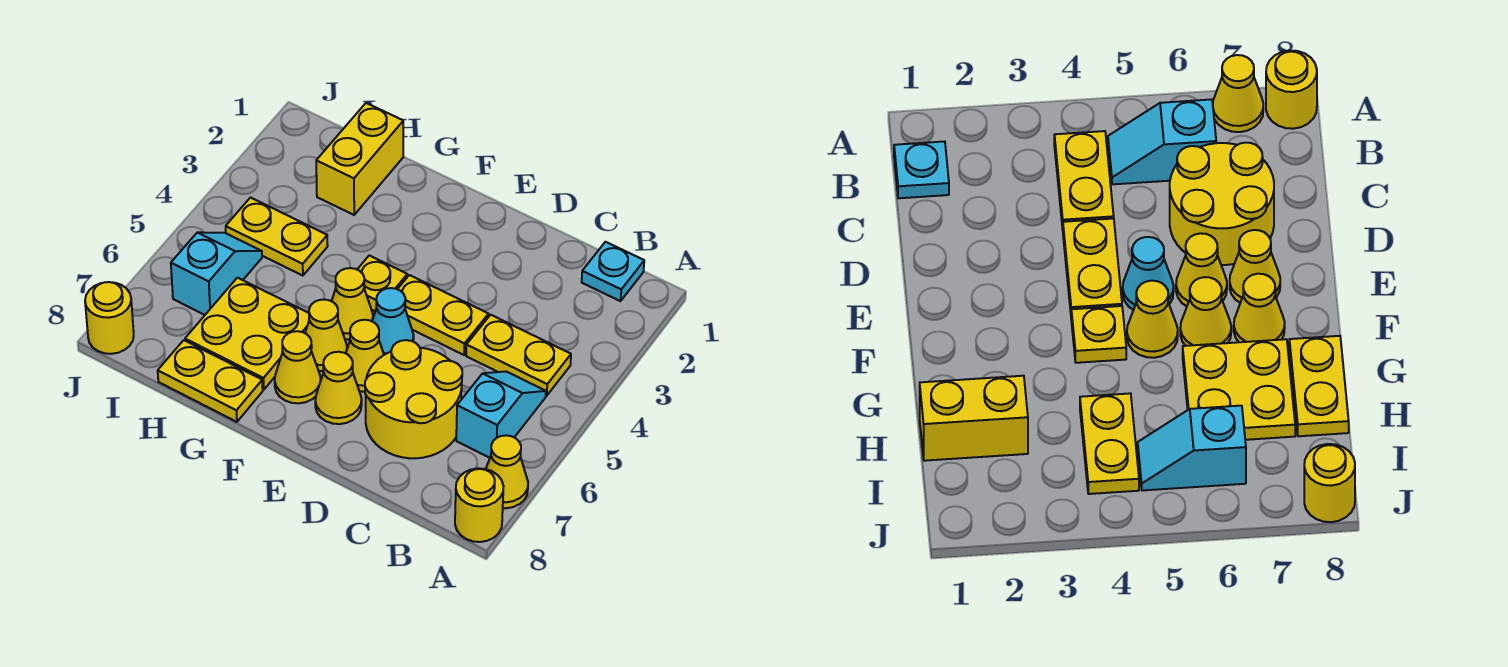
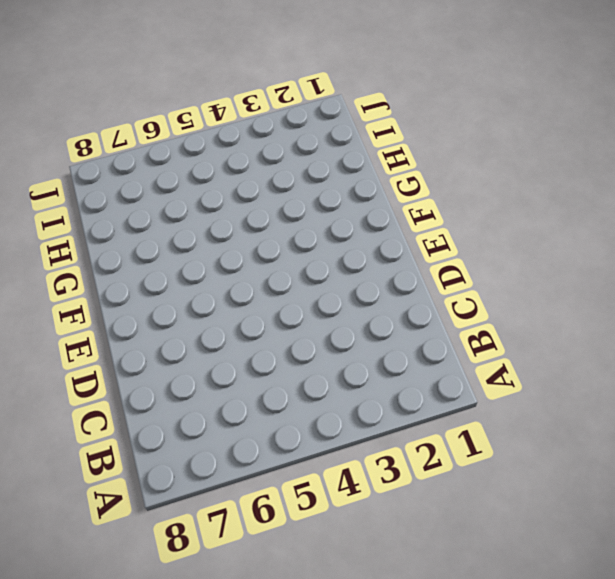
none -> yellow cone A7 level 1
none -> yellow round brick A8 level 1
none -> cyan plate B1 level 1

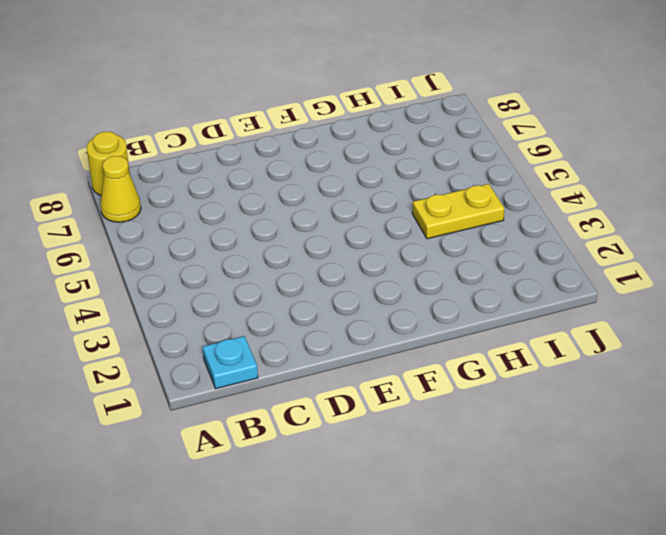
none -> yellow plate B4:C4 level 1
none -> cyan slope B5:B6 level 1 top 6
none -> yellow round brick C6:D7 level 1

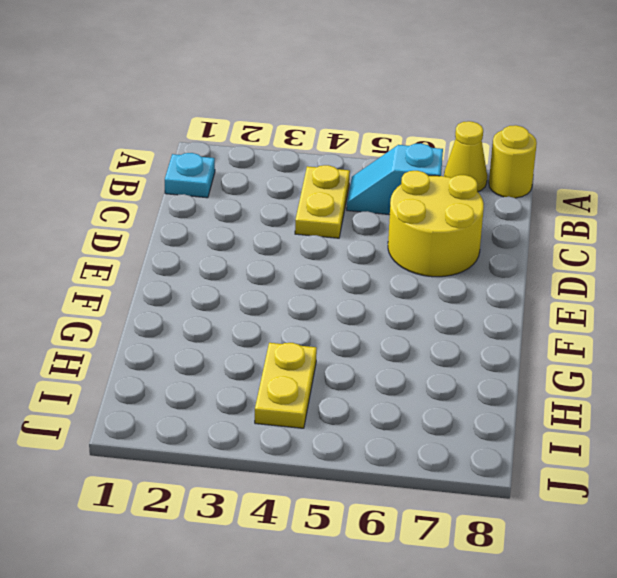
none -> yellow plate D4:E4 level 1
none -> cyan cone E5 level 1
none -> yellow cone E6 level 1

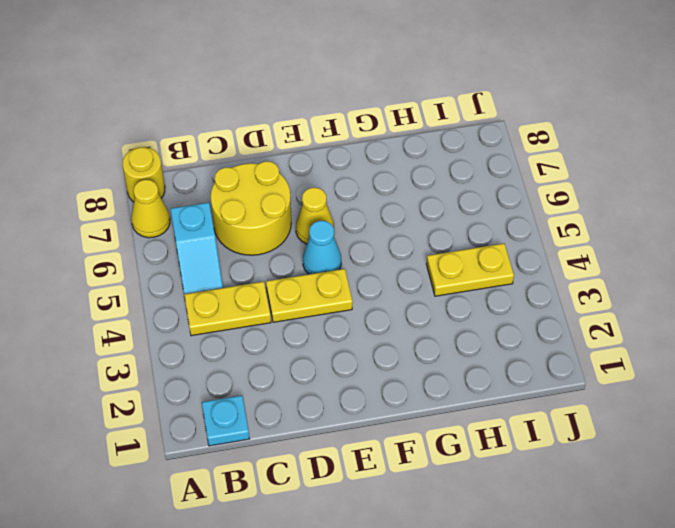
none -> yellow cone E7 level 1
none -> yellow plate F4 level 1
none -> yellow cone F5 level 1

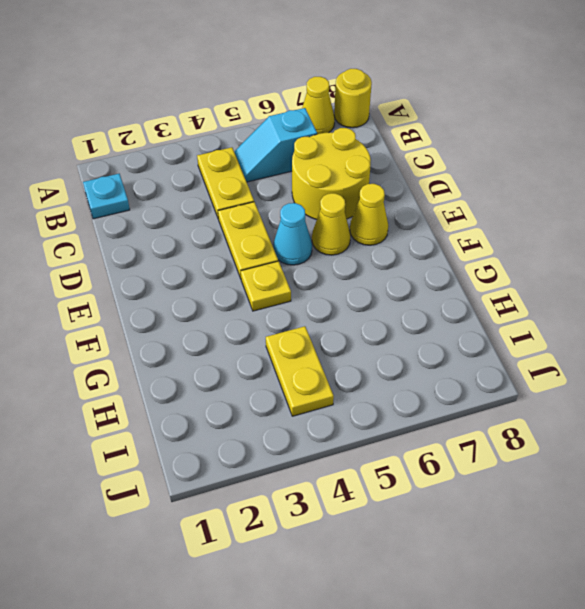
none -> yellow cone F5 level 1
none -> yellow cone F6 level 1
none -> yellow cone F7 level 1

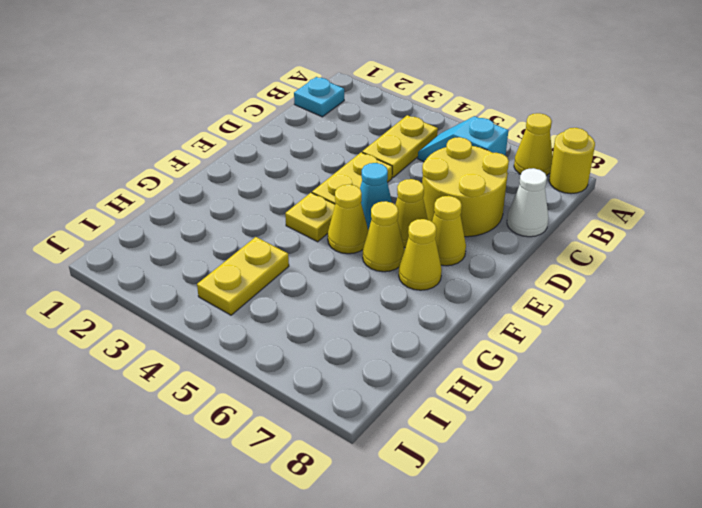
white cone C8 level 1 -> none
none -> yellow plate G6:H7 level 1
none -> yellow plate G8:H8 level 1
none -> yellow brick H1:H2 level 1

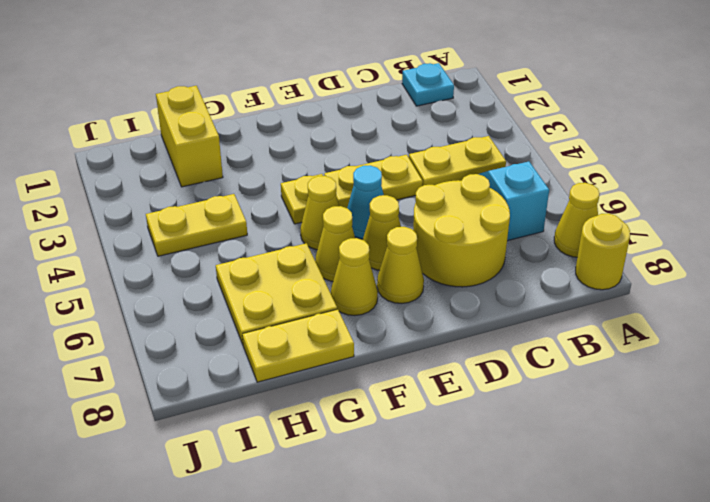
none -> cyan slope I5:I6 level 1 top 6
none -> yellow round brick J8 level 1

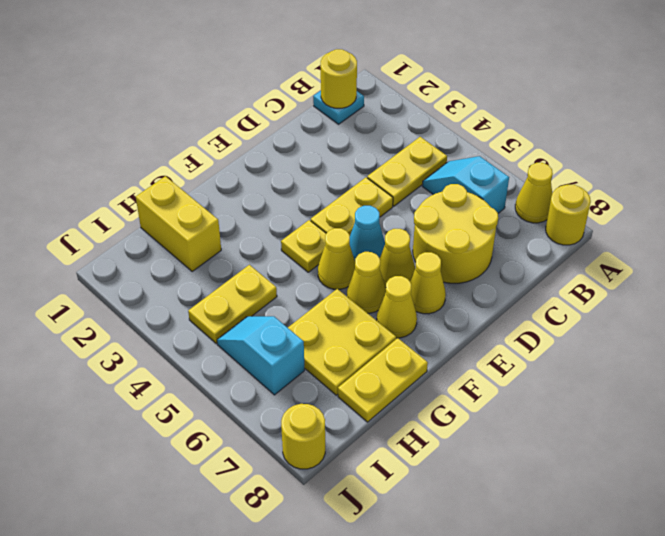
yellow round brick B1 level 2 -> none

